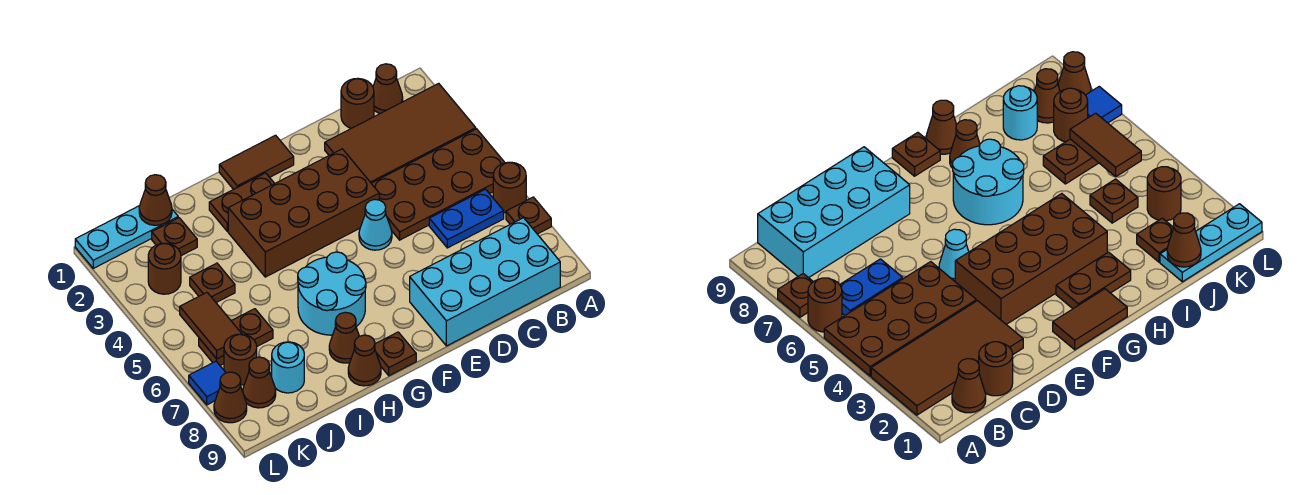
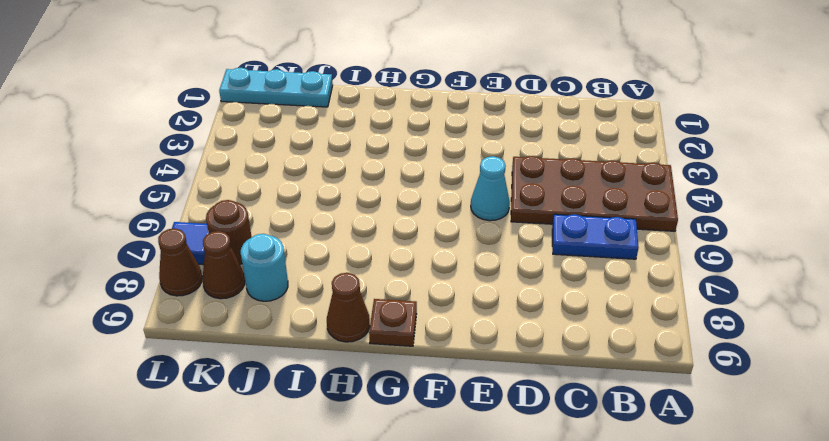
none -> brown tile A2:D3 level 1
none -> brown round brick A6 level 1
none -> brown plate A7 level 1

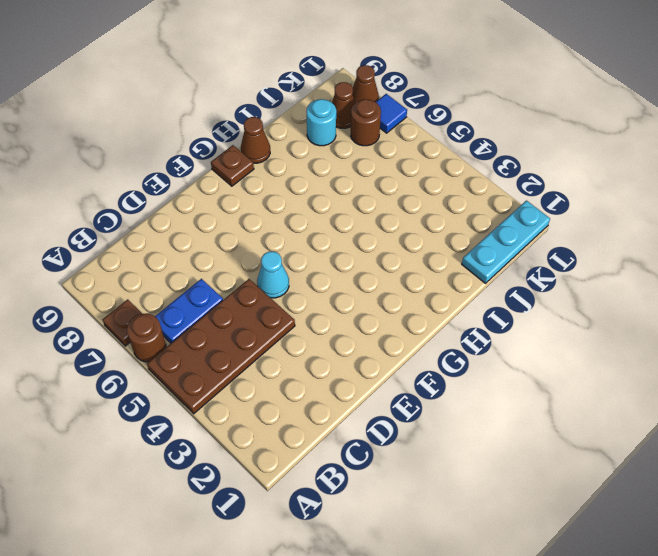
none -> brown tile A2:D3 level 1
none -> brown cone B1 level 1
none -> cyan brick B8:E9 level 1

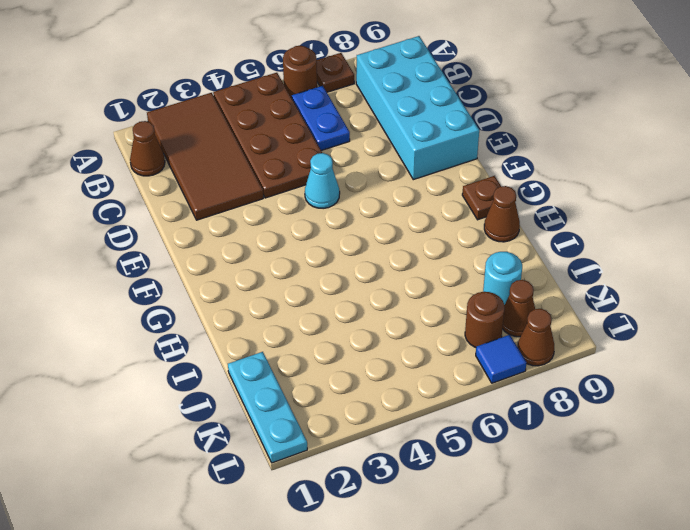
none -> brown round brick C1 level 1
none -> brown brick E3:H4 level 1
none -> brown tile F1:G1 level 1

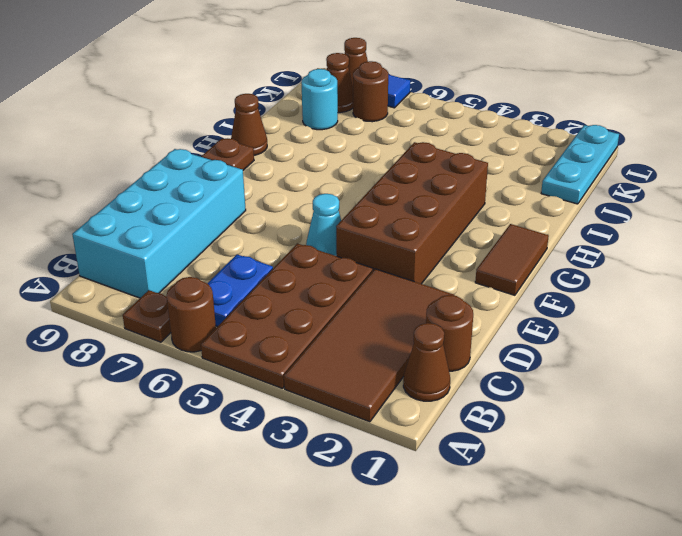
none -> brown plate G2:H2 level 1
none -> cyan round brick G6:H7 level 1
none -> brown cone H8 level 1

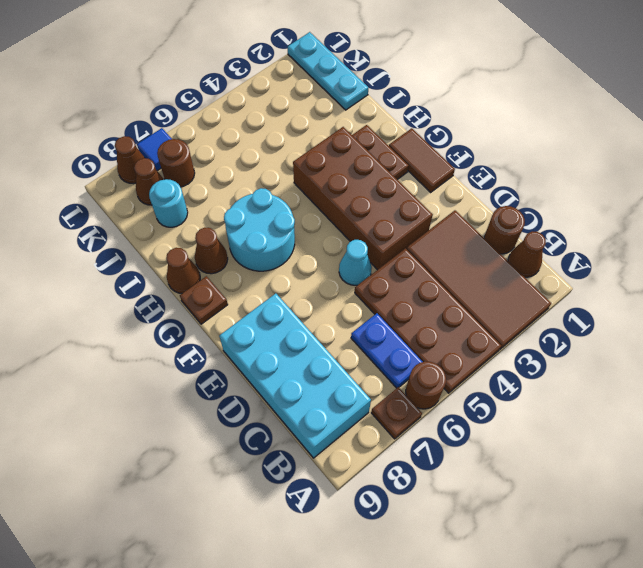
none -> brown plate J2 level 1
none -> brown plate J4 level 1
none -> brown plate J6:K6 level 1

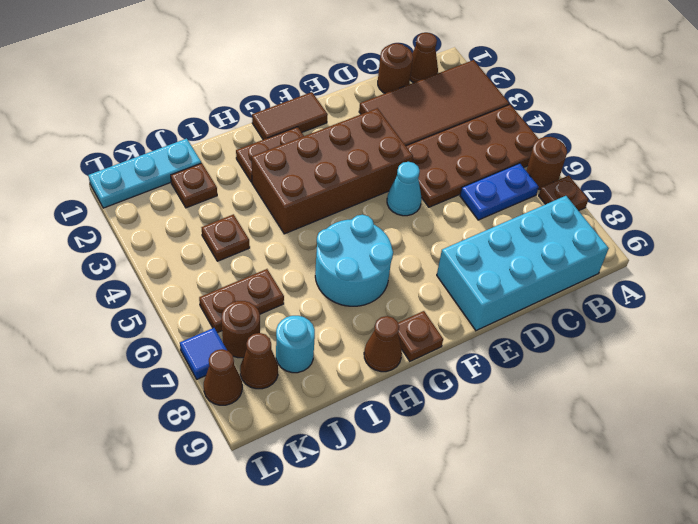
none -> brown cone H8 level 1
none -> brown round brick K3 level 1
none -> brown cone J1 level 2

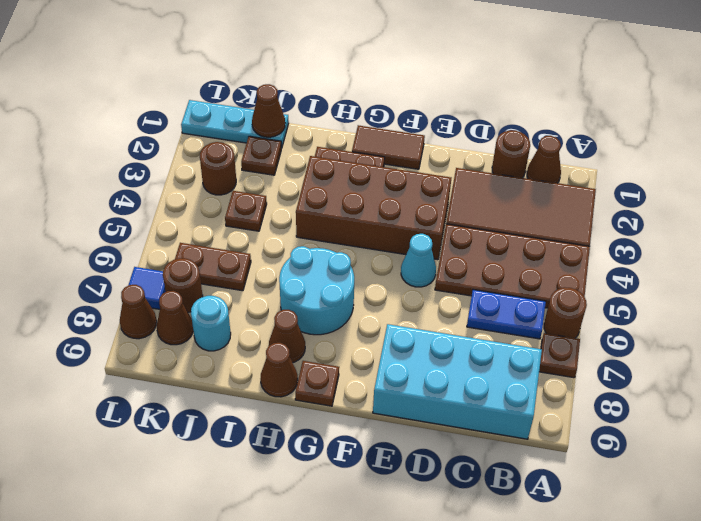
none -> brown tile K5:K6 level 2

